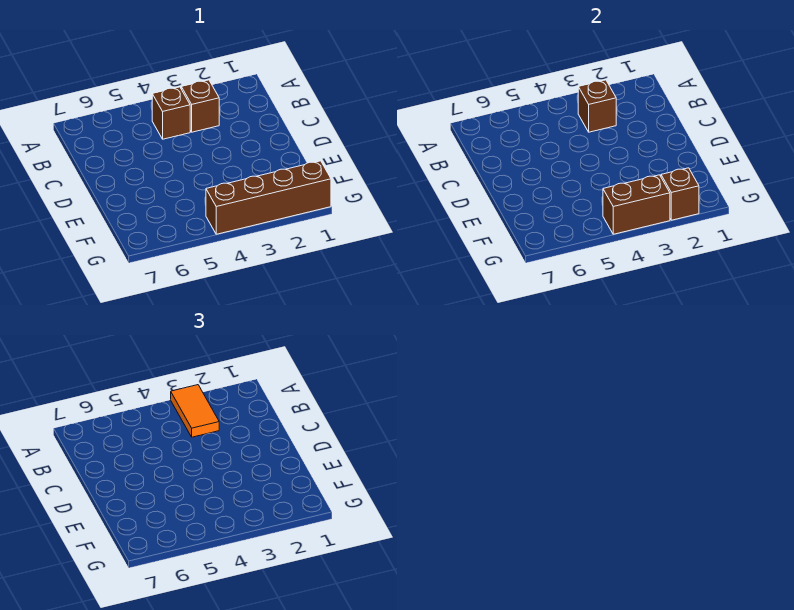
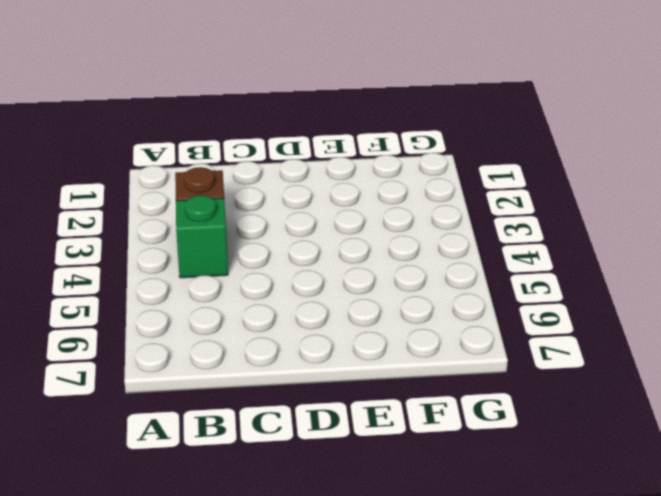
green brick B4 level 1 -> brown brick B4 level 1
none -> brown brick G1:G4 level 1
none -> brown brick B3 level 2

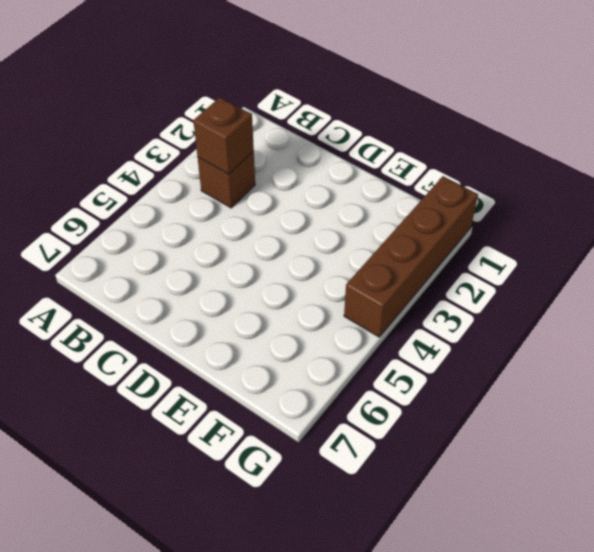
none -> brown brick B4 level 1
none -> brown brick G2 level 2

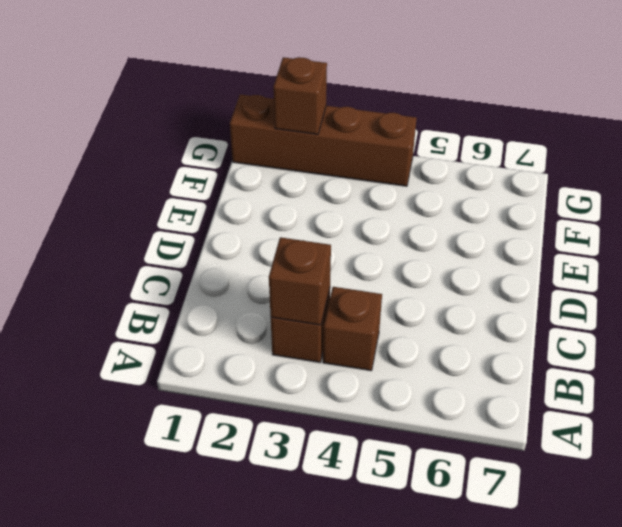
none -> brown brick G3:G4 level 2
none -> orange tile A3:B3 level 3

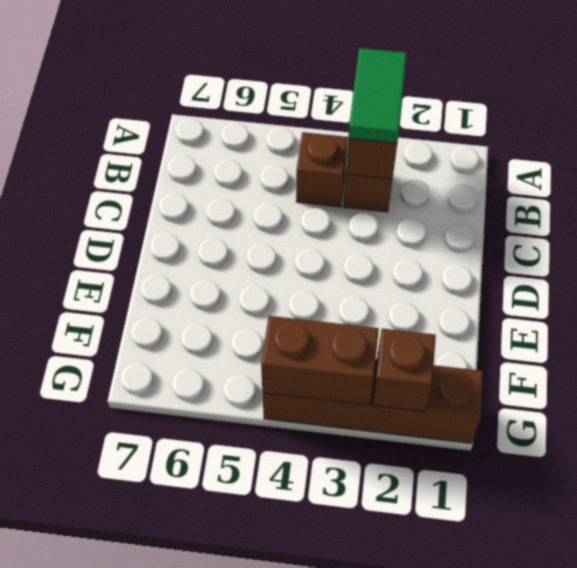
green tile A3:B3 level 3 -> orange tile A3:B3 level 3

